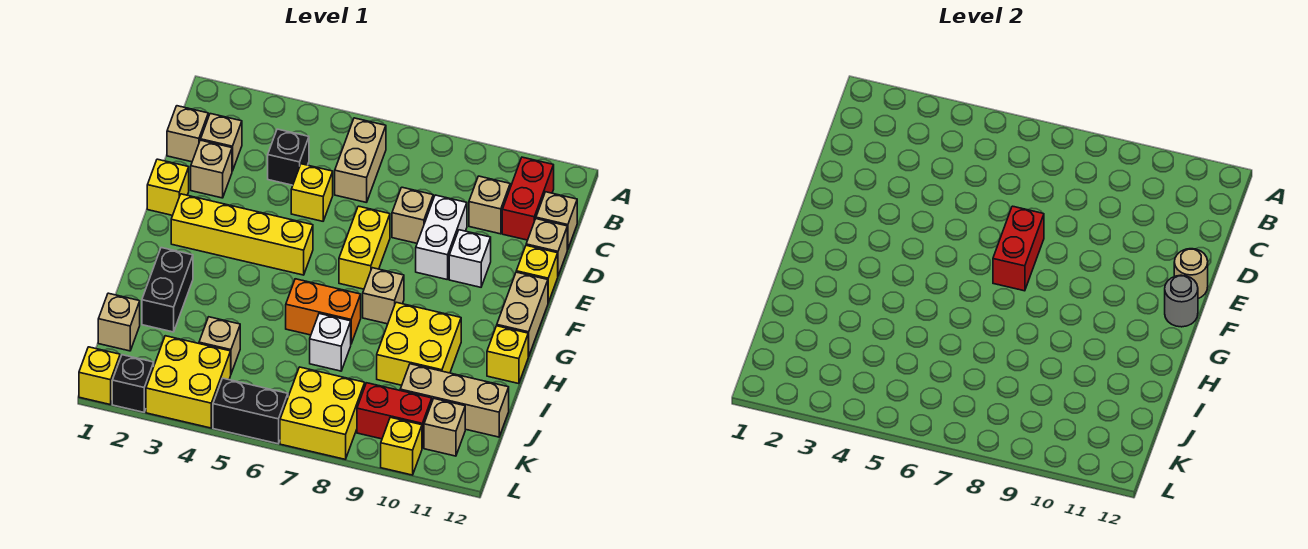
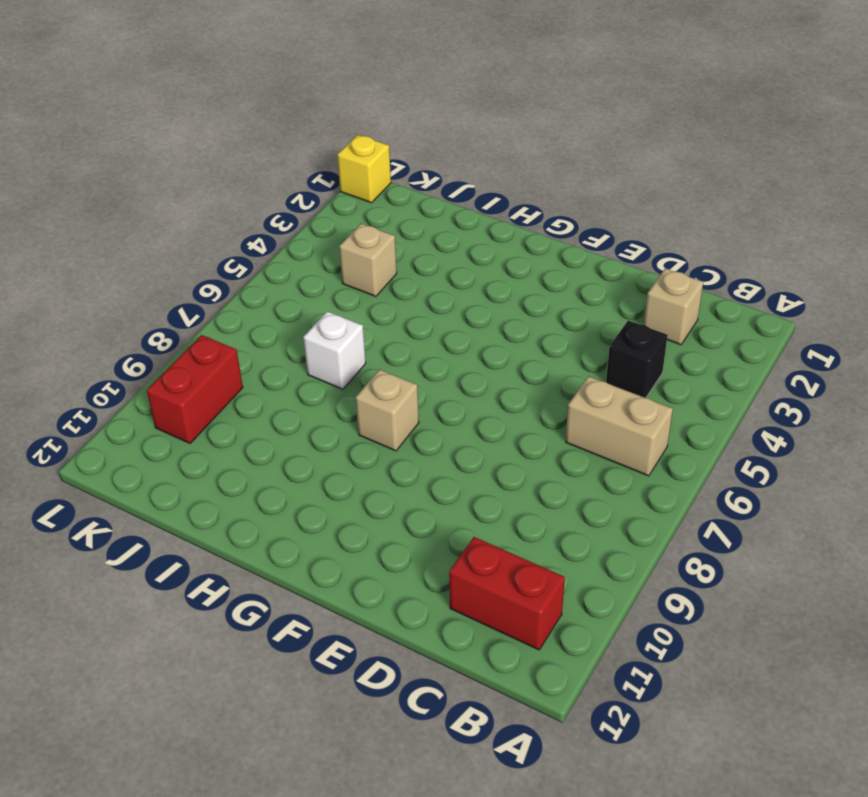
none -> tan brick C1 level 1
none -> tan brick C10 level 1
none -> tan brick C12 level 1
none -> tan brick D2 level 1

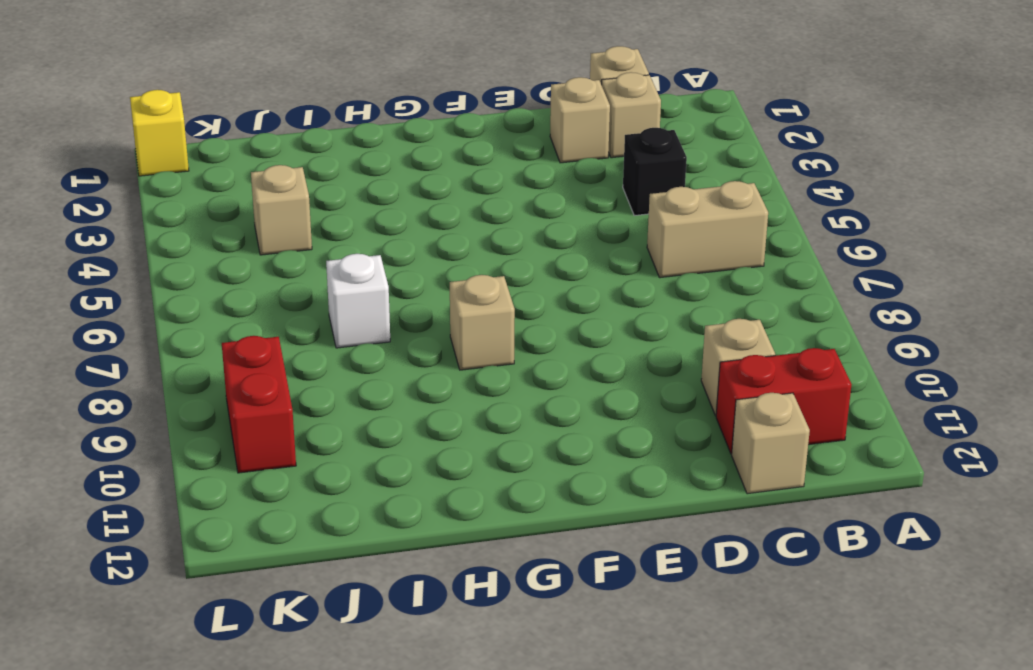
none -> yellow brick D5 level 1
none -> tan brick D8 level 1
none -> white brick D9:E9 level 1
none -> tan brick D12 level 1

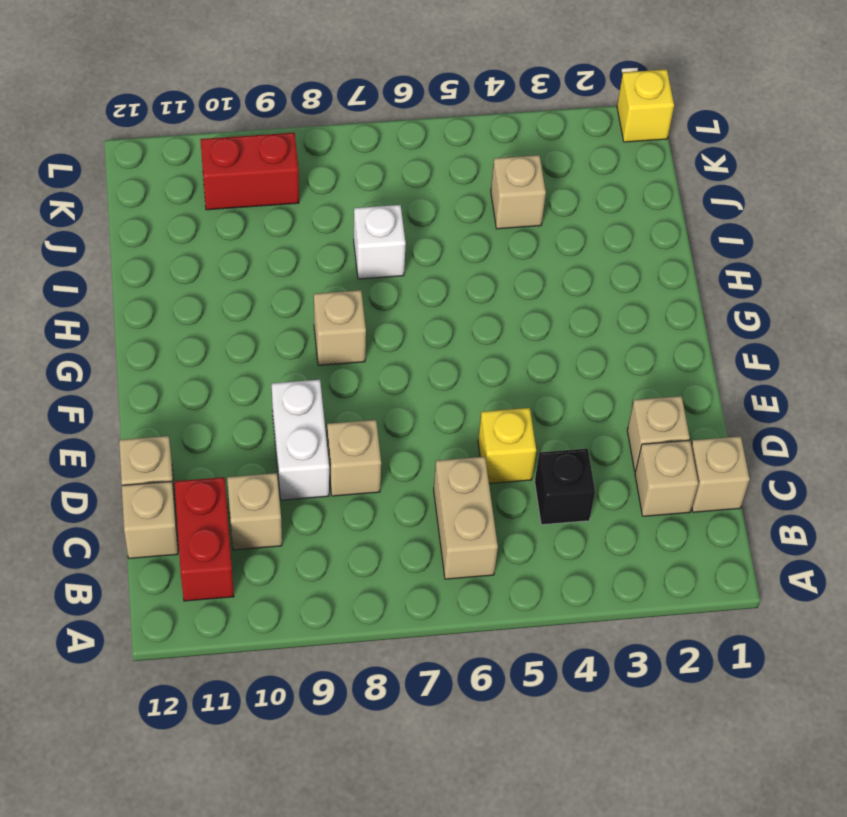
none -> yellow brick E1 level 1
none -> yellow brick E7:F7 level 1
none -> white brick E10 level 1
none -> yellow brick E12 level 1

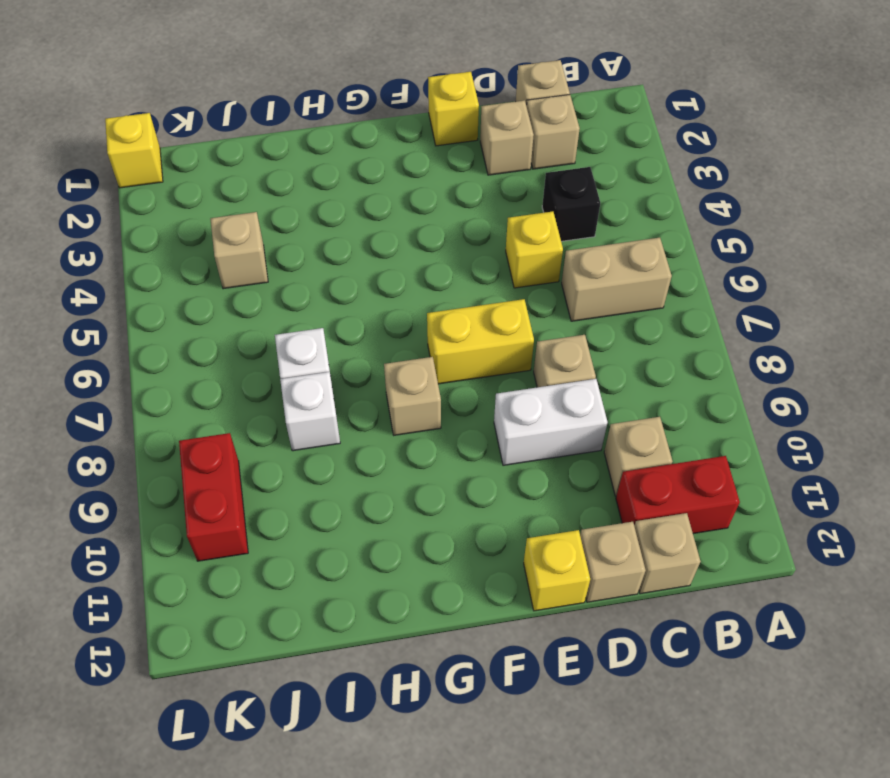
white brick I8 level 1 -> white brick E10 level 1
none -> yellow brick F2:F5 level 1
none -> tan brick F12:G12 level 1
none -> black brick H2:I2 level 1
none -> orange brick H6:H7 level 1

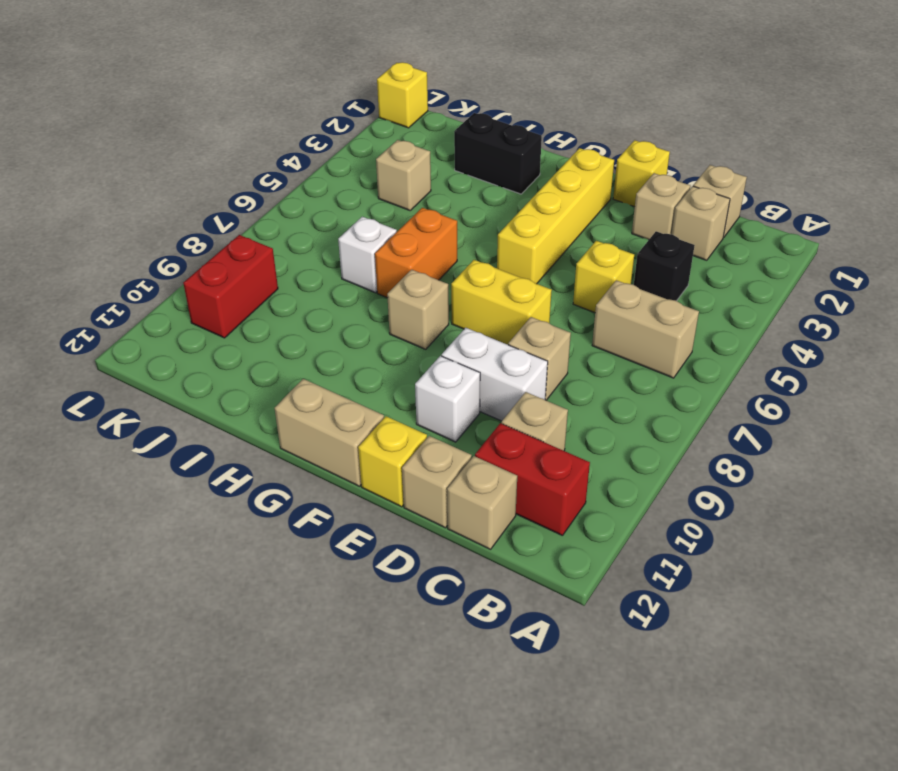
none -> yellow brick H9:I10 level 1
none -> yellow brick H12 level 1
none -> tan brick J1 level 1
none -> tan brick J10:J12 level 1

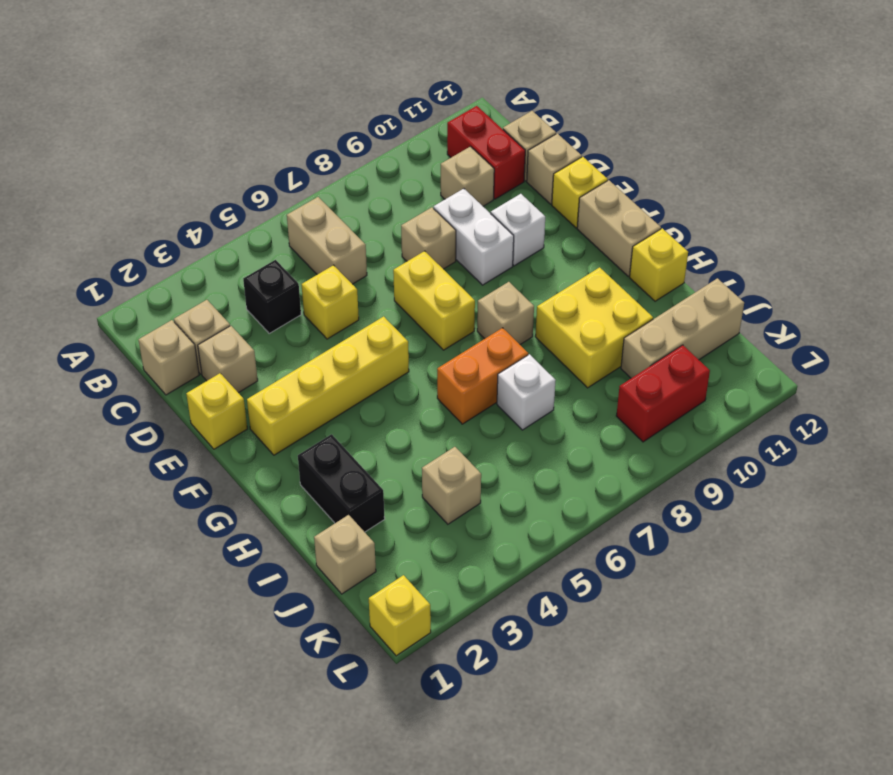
none -> yellow brick K3:L4 level 1
none -> yellow brick K7:L8 level 1
none -> tan brick K11 level 1
none -> black brick L2 level 1

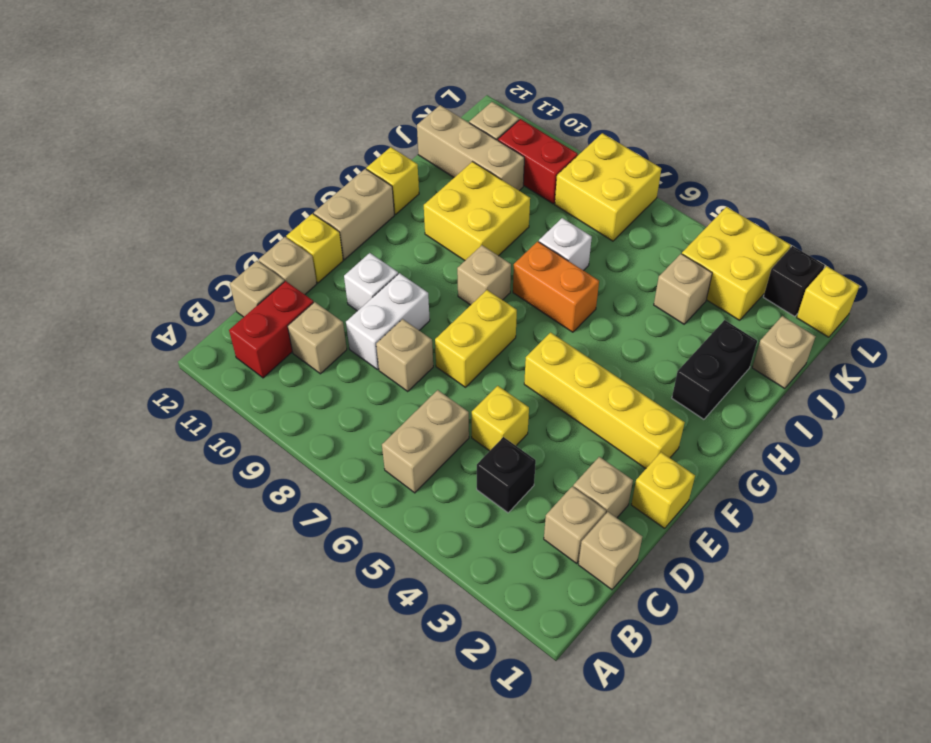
none -> black brick L5:L6 level 1
none -> yellow brick L10 level 1
none -> red brick E7:F7 level 2
none -> tan round brick E12 level 2

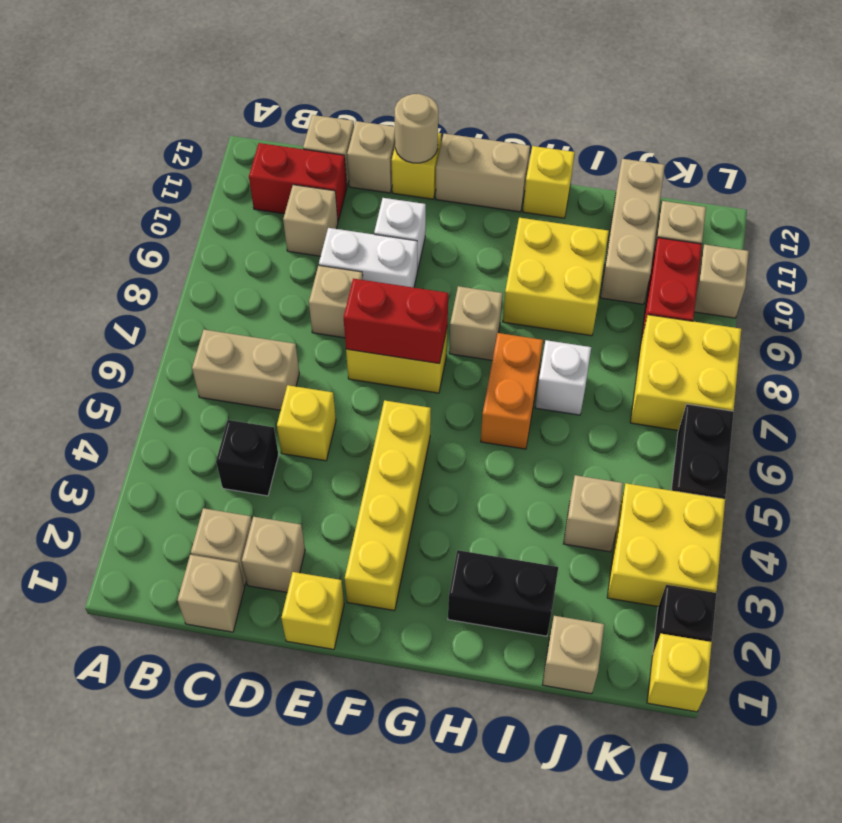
tan brick L10 level 1 -> yellow brick L10 level 1
none -> grey round brick F12 level 2

